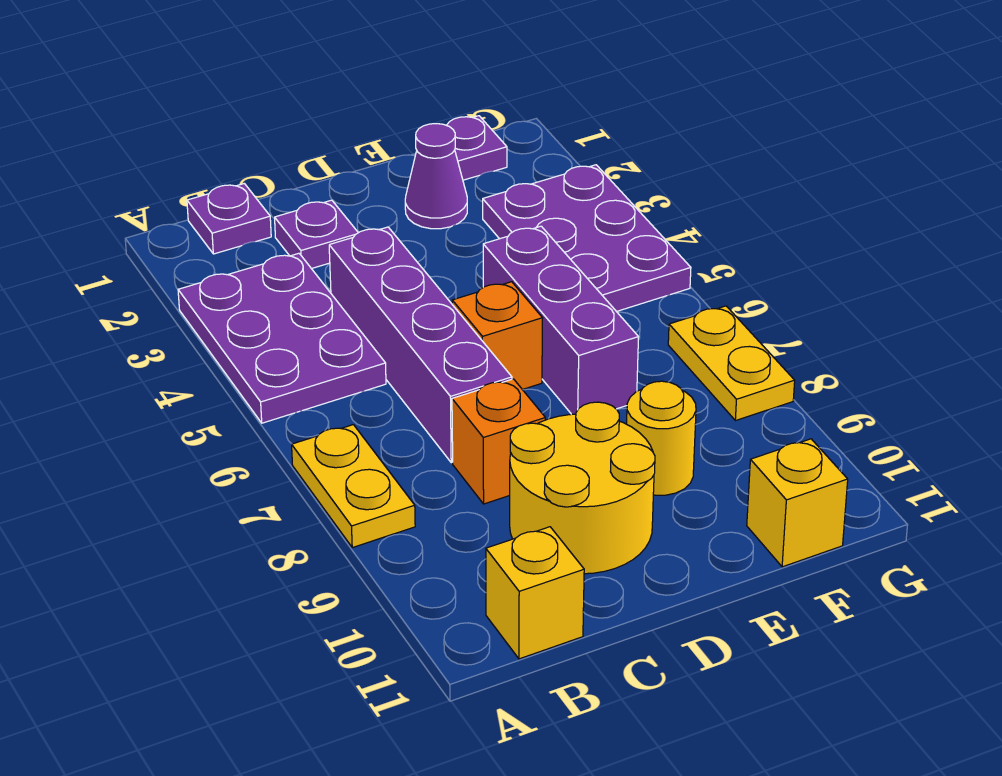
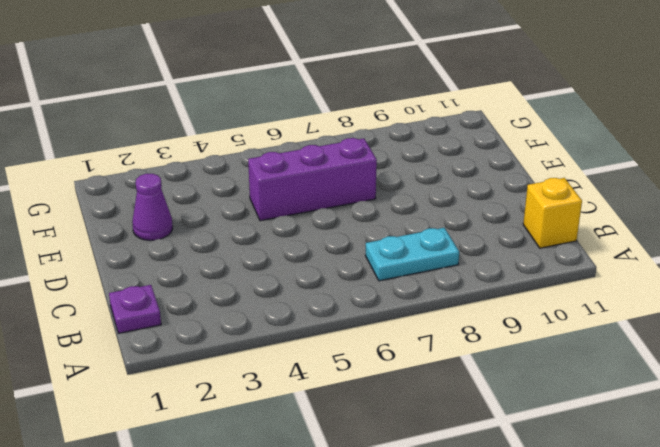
cyan plate B7:B8 level 1 -> none
none -> purple plate A3:B5 level 1
none -> yellow plate A7:A8 level 1
none -> purple plate C2 level 1

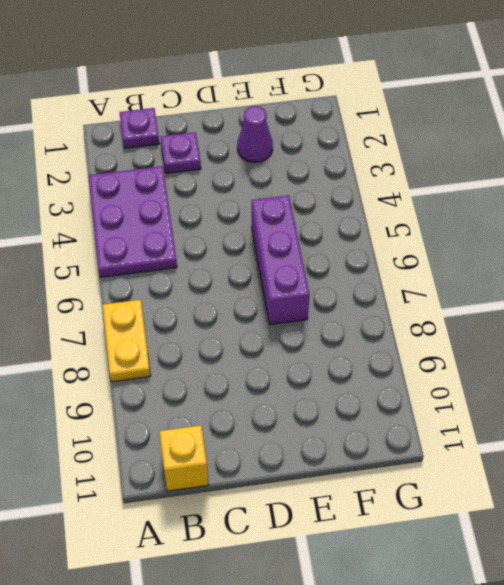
none -> purple brick C4:C7 level 1
none -> orange brick C8 level 1
none -> yellow round brick C9:D10 level 1

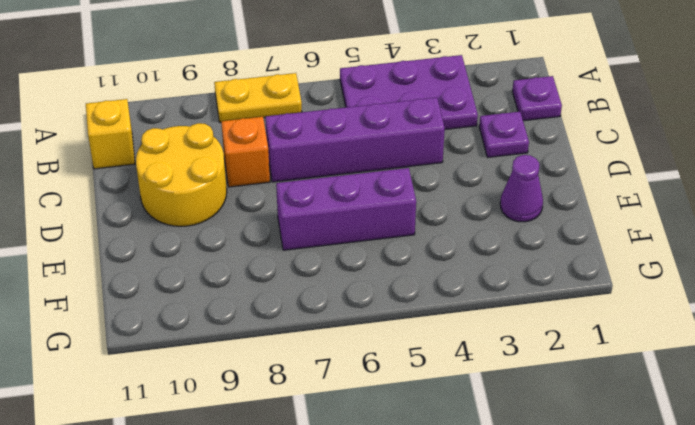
none -> orange brick D6 level 1
none -> yellow round brick E9 level 1
none -> purple plate F1 level 1

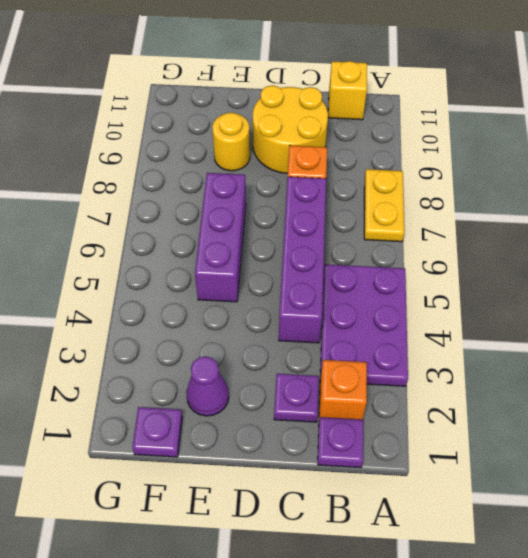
orange brick B2 level 1 -> orange brick D6 level 1
none -> purple plate F3:G5 level 1
none -> yellow brick F11 level 1
none -> yellow plate G7:G8 level 1

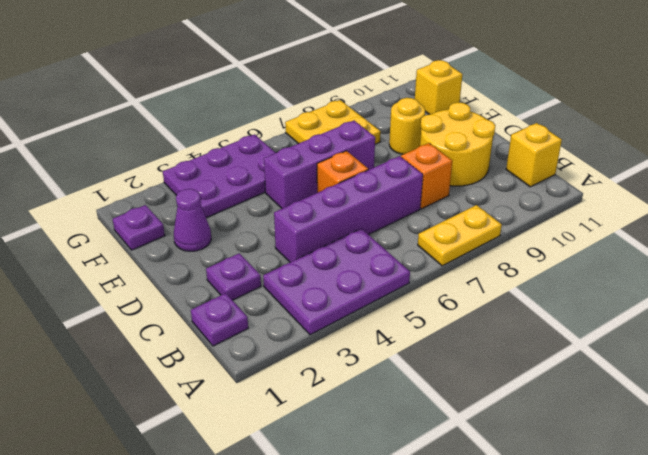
yellow plate F7:G8 level 1 -> yellow plate G7:G8 level 1

